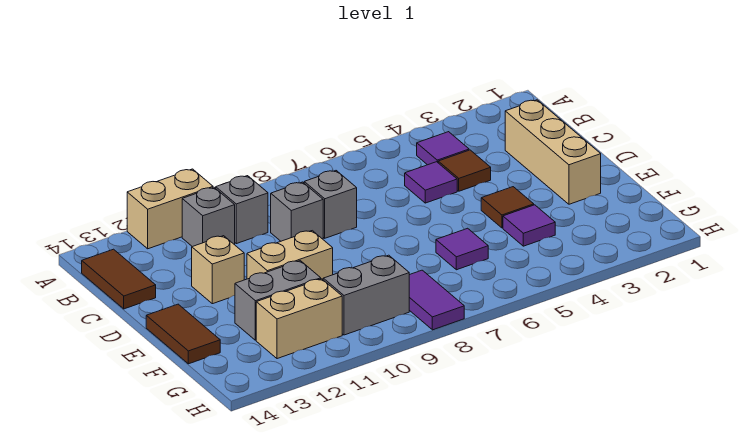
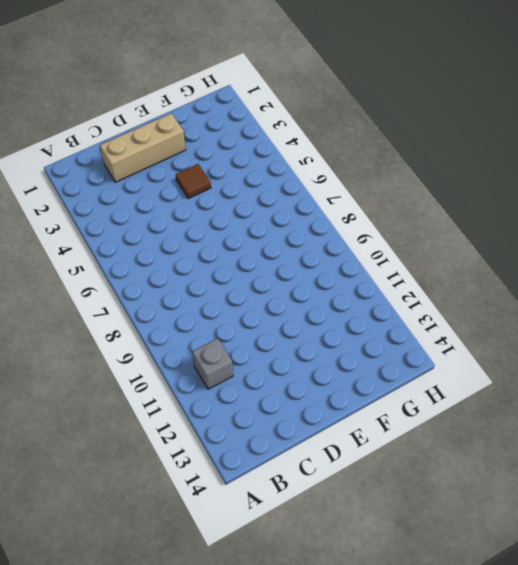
none -> tan brick A11:A12 level 1
none -> purple tile B4 level 1
none -> grey brick B10 level 1

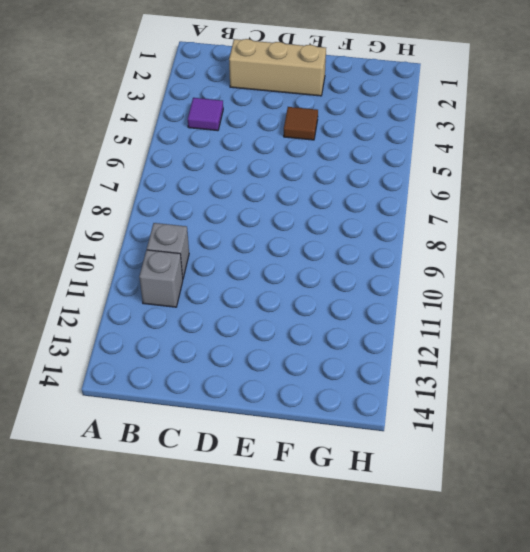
none -> tan brick A11:A12 level 1
none -> brown tile B14:C14 level 1
none -> brown tile C4 level 1

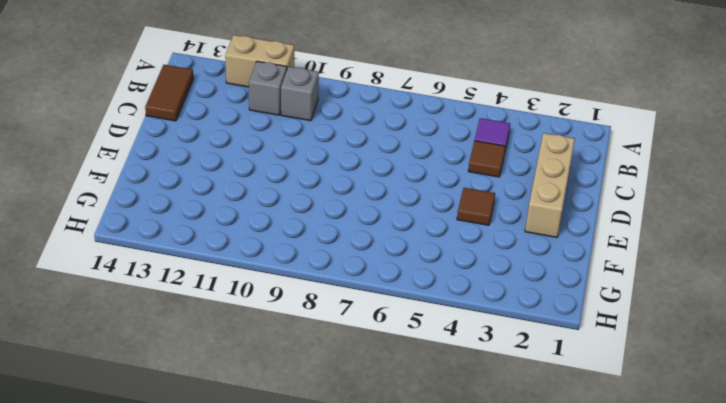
none -> purple tile C5 level 1
none -> grey brick C8 level 1
none -> grey brick C9 level 1

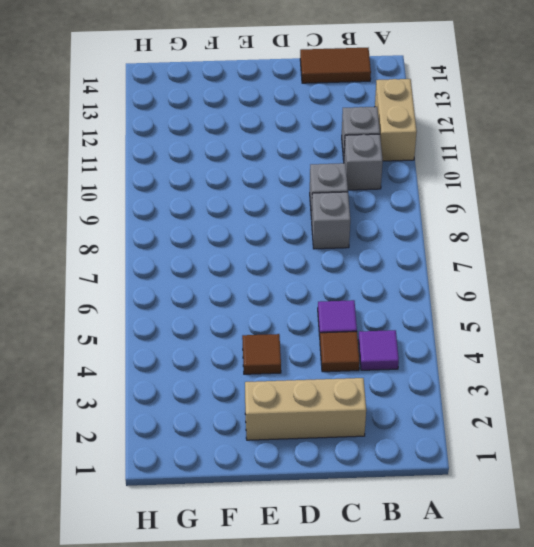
none -> tan brick D12 level 1
none -> tan brick E10:E11 level 1
none -> brown tile E14:F14 level 1

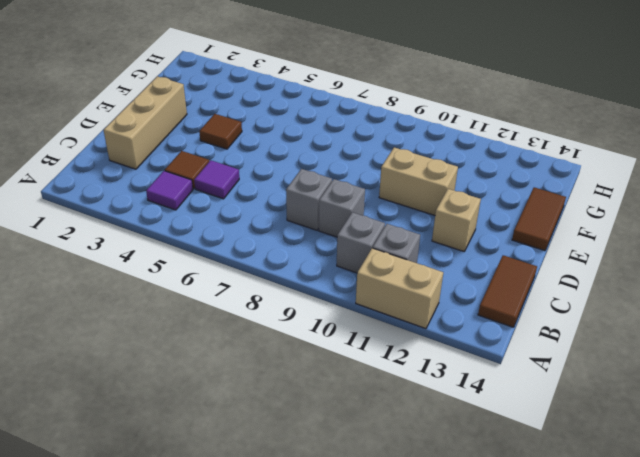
none -> purple tile F4 level 1
none -> purple tile F6 level 1
none -> grey brick F11:F12 level 1

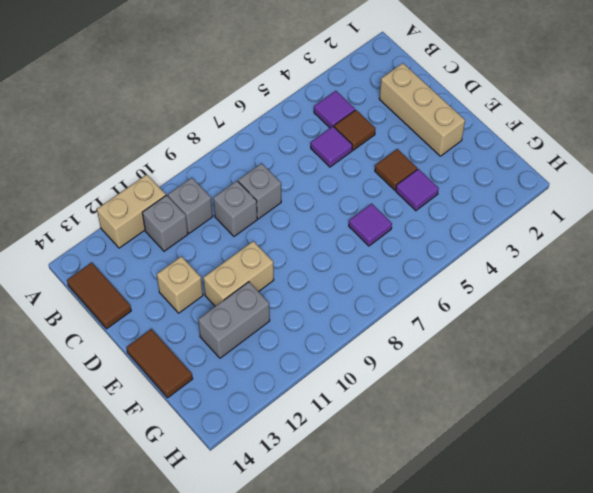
none -> purple tile G8:H8 level 1
none -> grey brick G9:G10 level 1
none -> tan brick G11:G12 level 1

